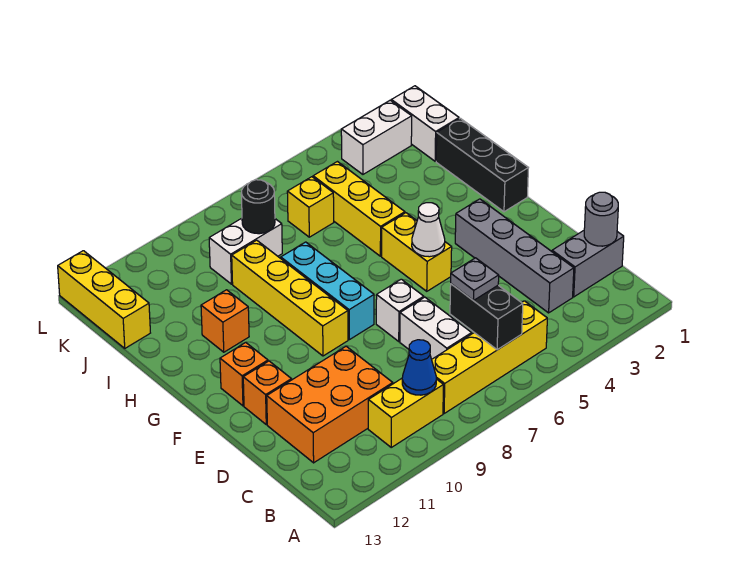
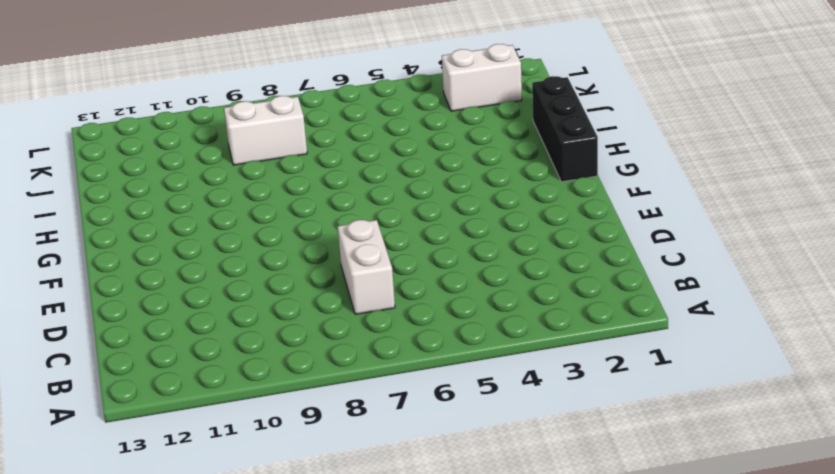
none -> yellow brick B5:B8 level 1
none -> yellow brick B9:B10 level 1
none -> grey brick C1:C2 level 1

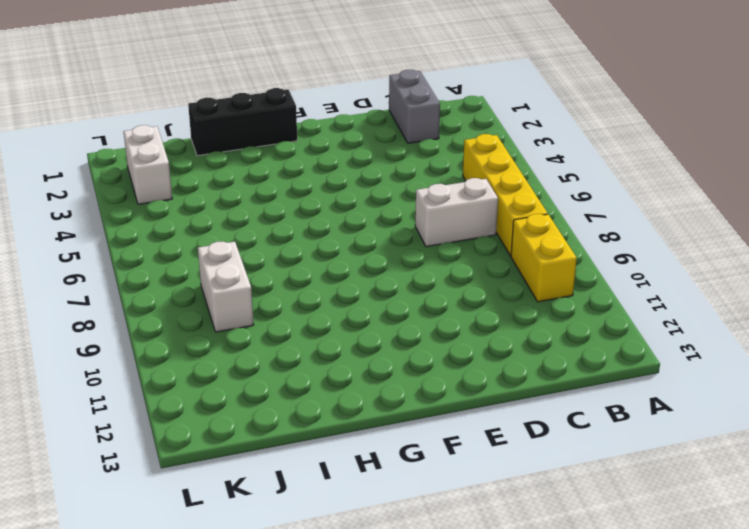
none -> grey brick C3:F3 level 1
none -> orange brick C10:D12 level 1
none -> white brick E7 level 1

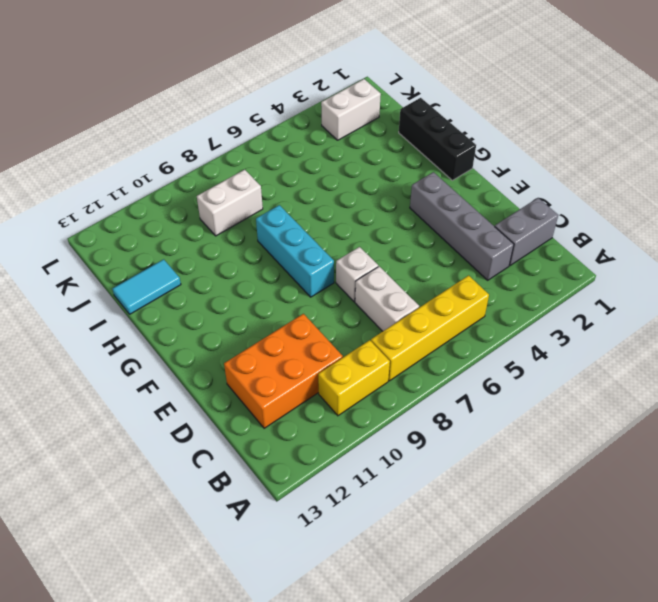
cyan tile I12:I13 level 1 -> none
none -> orange brick E12 level 1
none -> yellow brick F5:G5 level 1
none -> yellow brick F9:I9 level 1

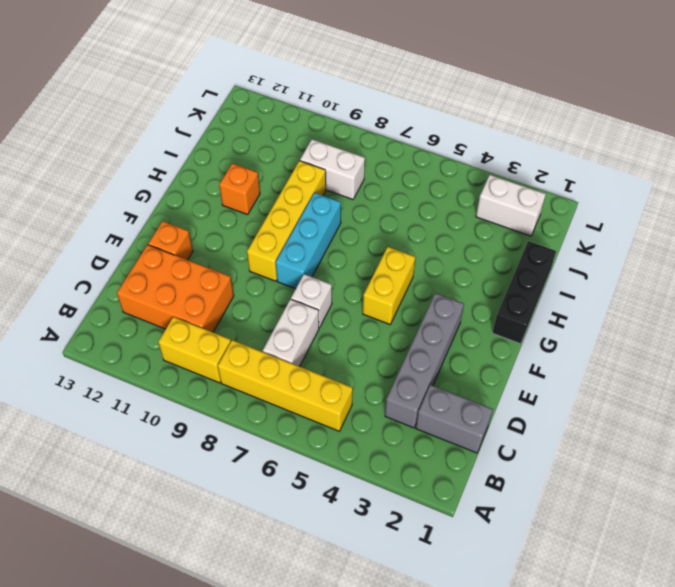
none -> orange brick F12 level 1
none -> yellow brick H5:J5 level 1
none -> white brick J1:K1 level 1

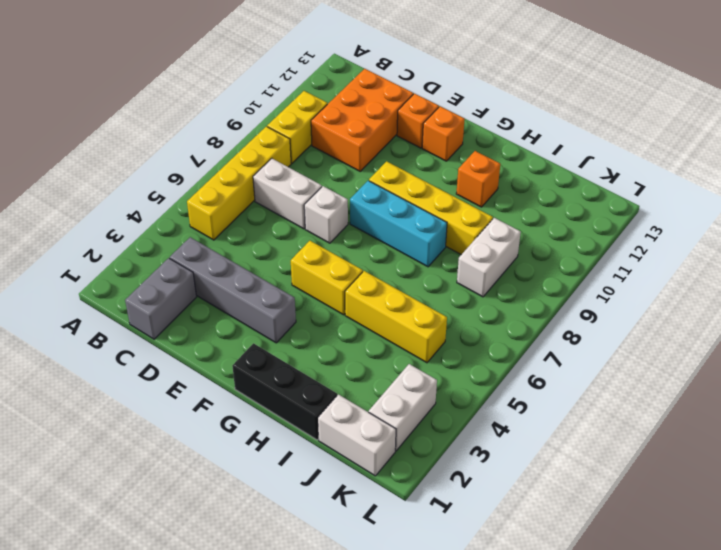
none -> yellow brick J6 level 1
none -> yellow brick J13:L13 level 1
none -> black brick B6:C6 level 2

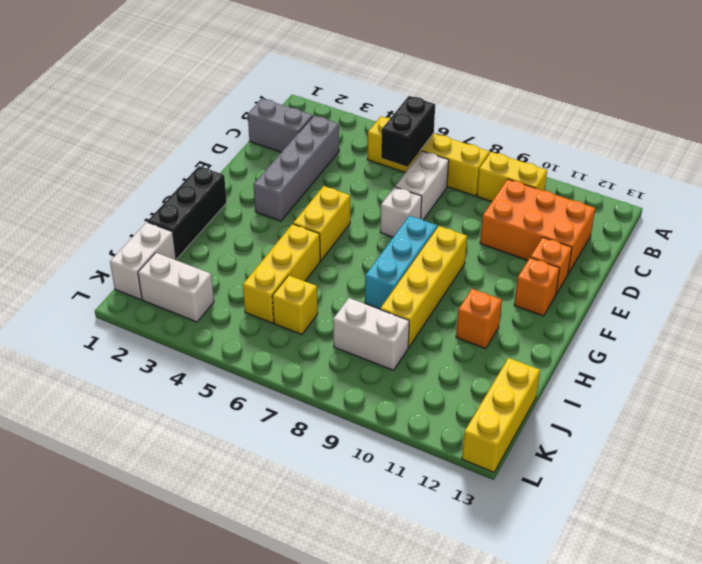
none -> blue cone B9 level 2
none -> grey round brick C1 level 2
none -> white cone F5 level 2

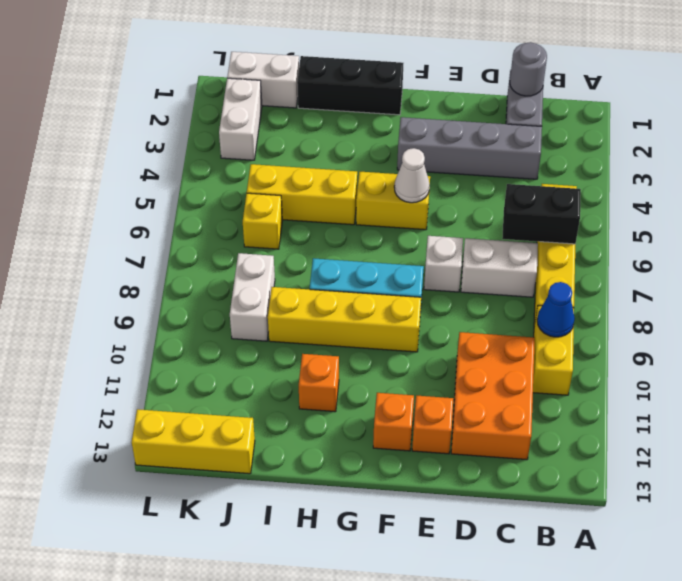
none -> black round brick J8 level 2
none -> grey plate C6 level 3

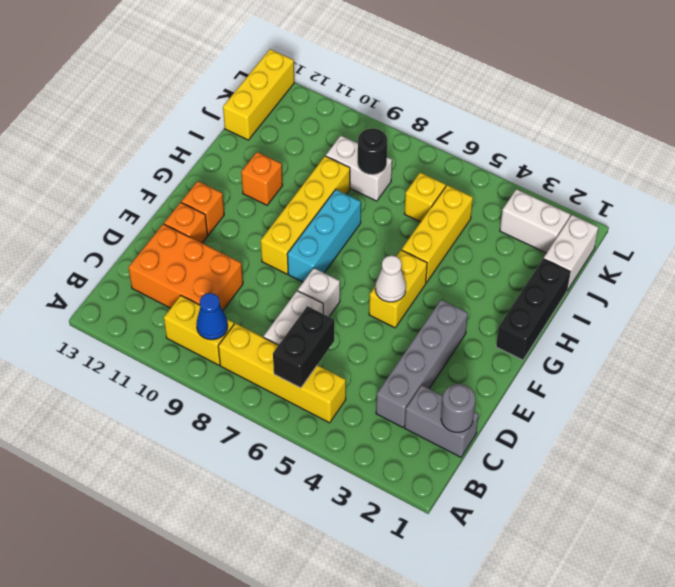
none -> grey plate C6 level 3

